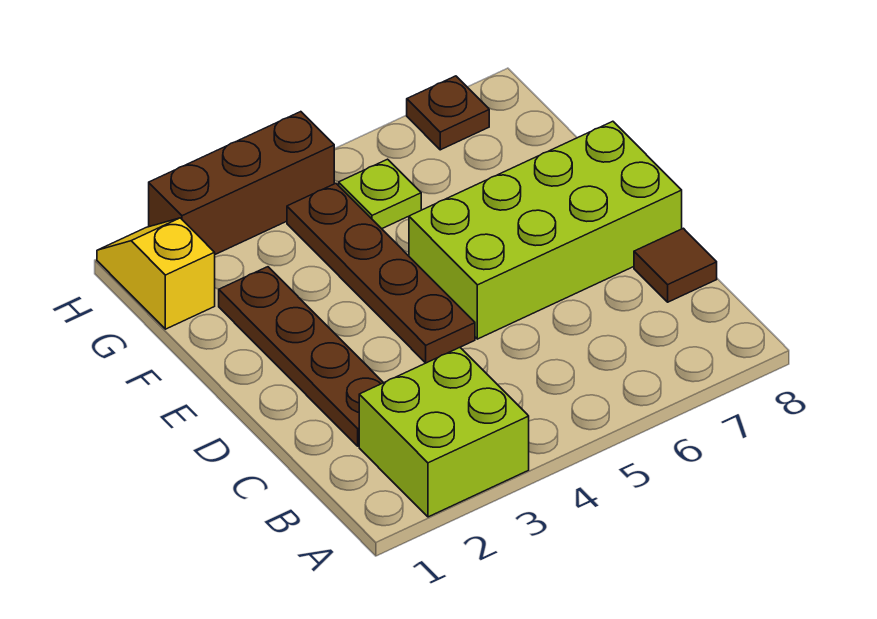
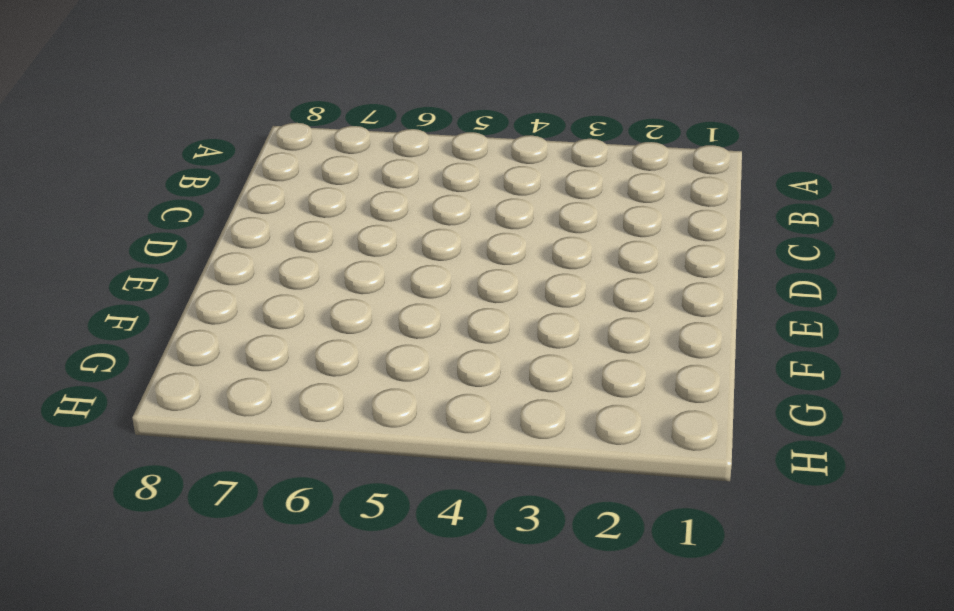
none -> lime brick A2:B3 level 1
none -> brown plate C2:F2 level 1

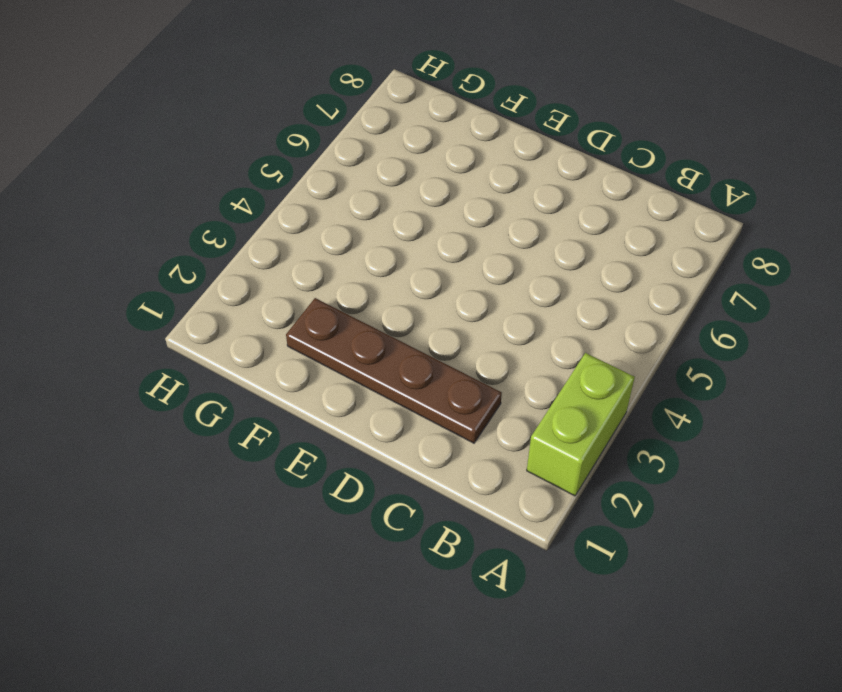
lime brick A2:A3 level 1 -> lime brick A2:B3 level 1
none -> brown tile C8 level 1
none -> brown plate D4:G4 level 1

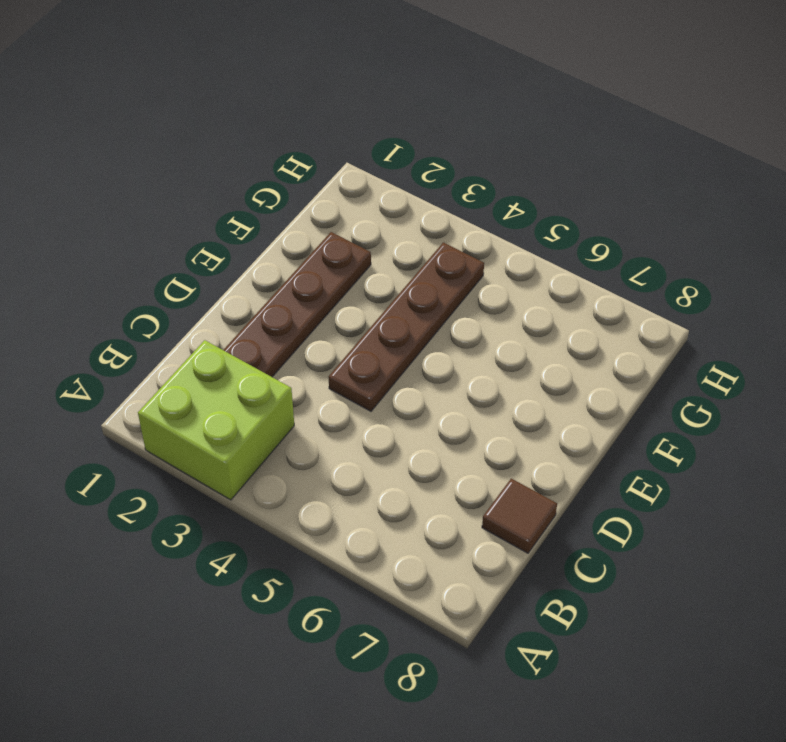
none -> lime brick D5:E8 level 1
none -> yellow slope G1:H1 level 1 top G

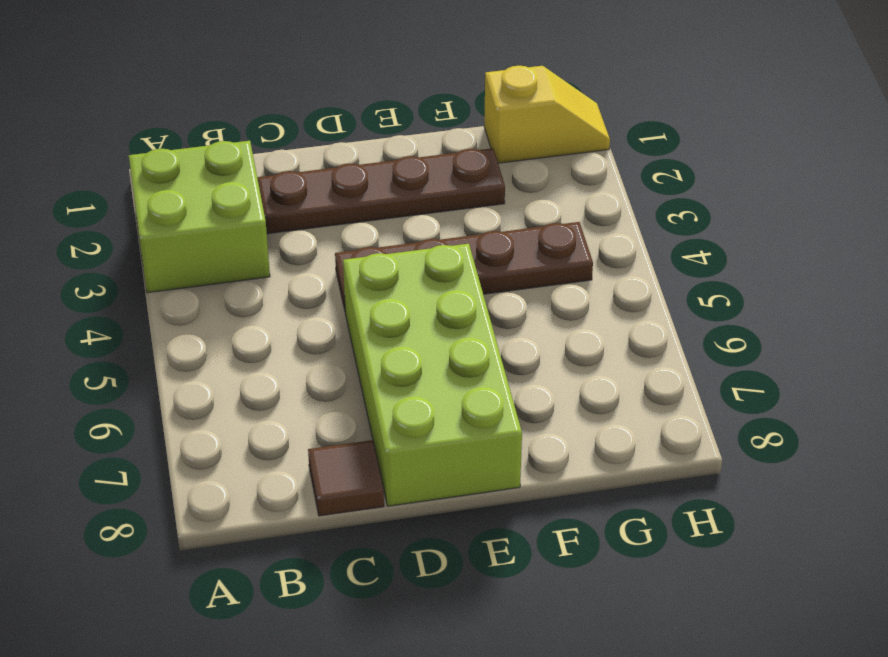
none -> lime plate G5 level 1
none -> brown brick H2:H4 level 1

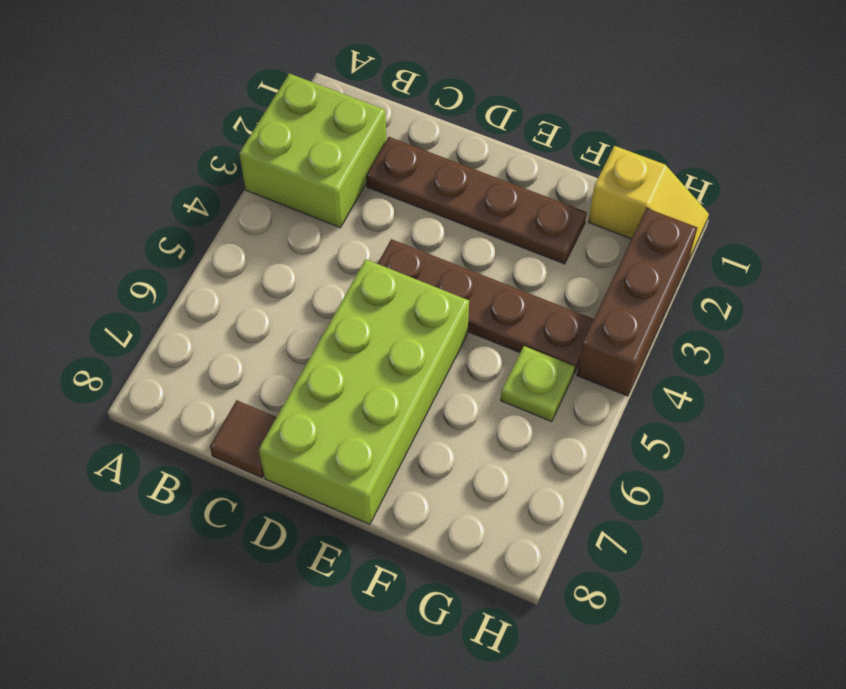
none -> brown plate H7 level 1

